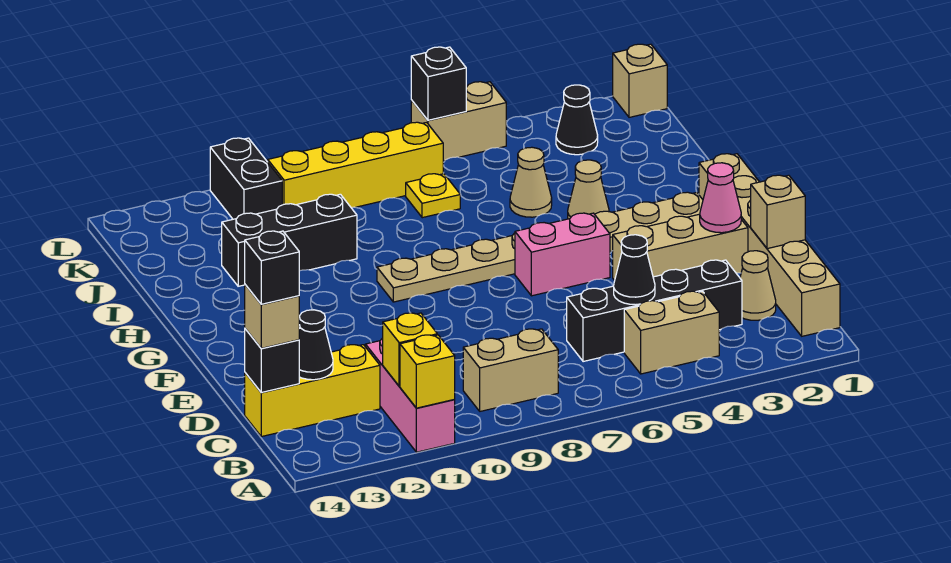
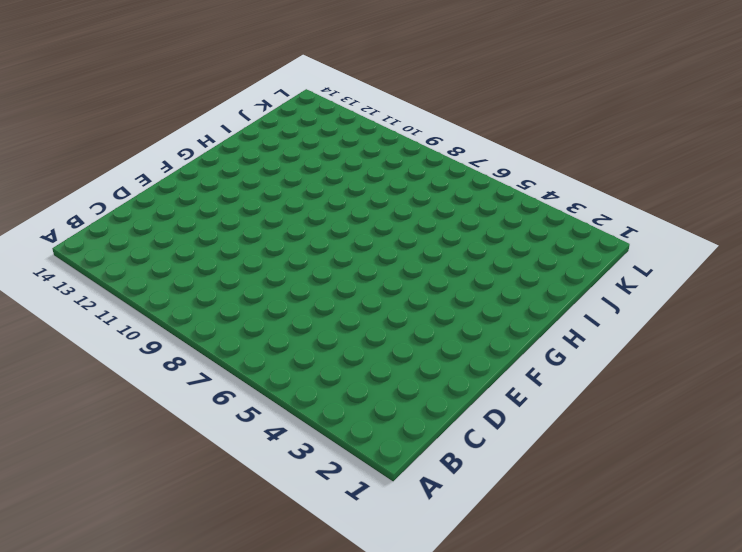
none -> pink brick A11:C11 level 1
none -> tan brick B1:G1 level 1
none -> tan brick B4:B5 level 1

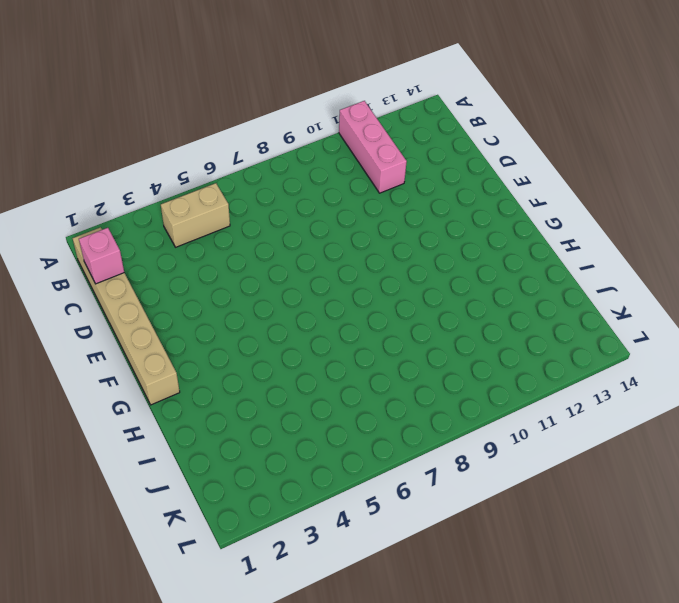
pink brick C1 level 2 -> none
none -> tan brick B8:B9 level 1
none -> tan cone C2 level 1
none -> black brick C3:C6 level 1

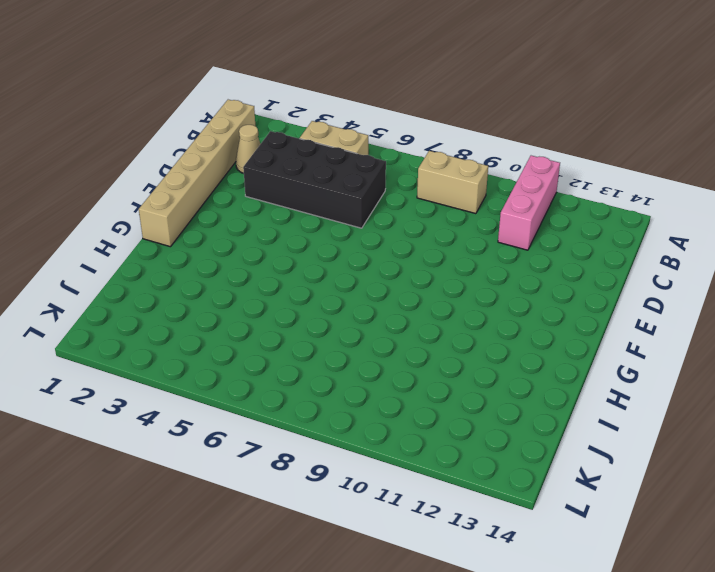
black brick C3:D6 level 1 -> black brick C3:C6 level 1
none -> yellow brick C12:C14 level 1
none -> tan brick E2:E4 level 1
none -> pink brick F5:F6 level 1

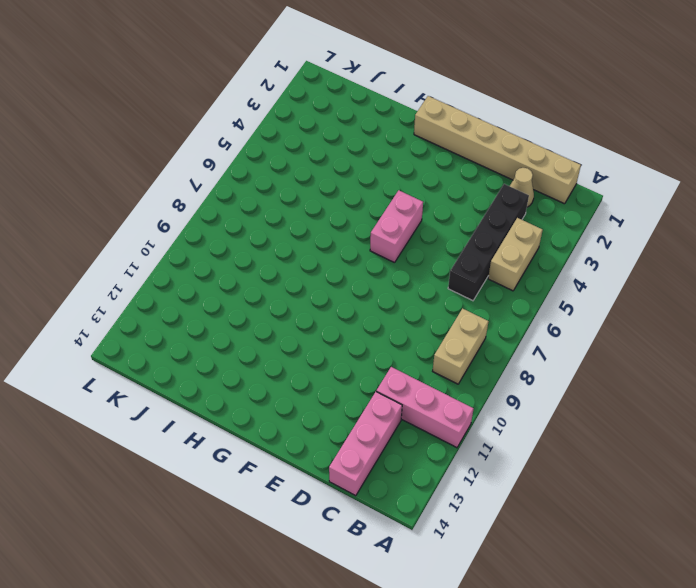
pink brick C12:C14 level 1 -> yellow brick C12:C14 level 1
none -> tan brick E2:E4 level 1
none -> tan plate G2:G9 level 1
none -> tan cone H4 level 1

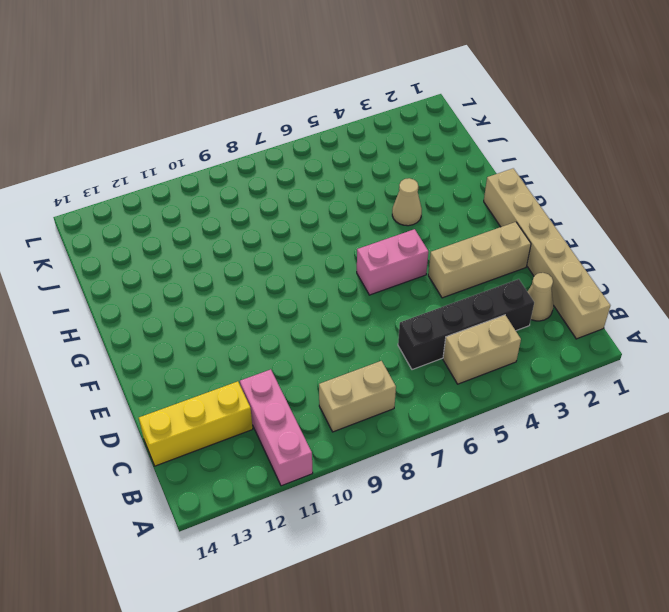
none -> tan plate G2:G9 level 1
none -> tan cone I5 level 1
none -> black brick I10:I12 level 1

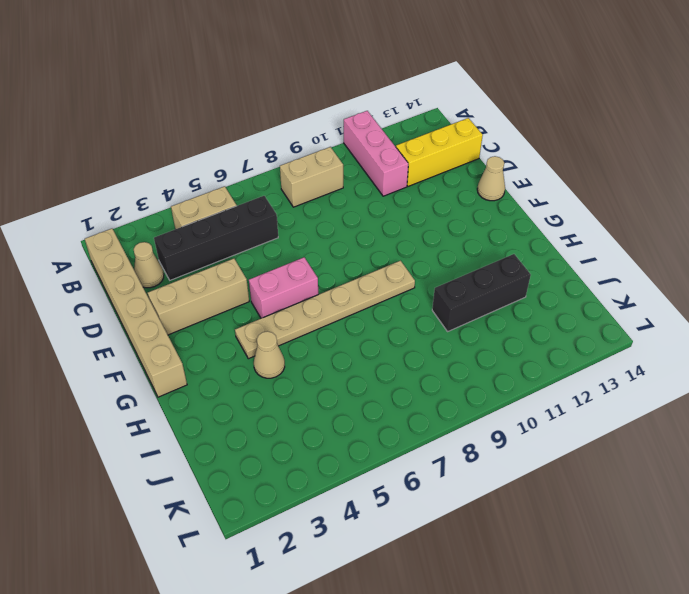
tan cone E14 level 1 -> tan cone I5 level 1
tan plate G4:G9 level 1 -> tan plate G2:G9 level 1
none -> yellow plate J7 level 1
none -> black cone K3 level 1
none -> yellow brick K7:K10 level 1

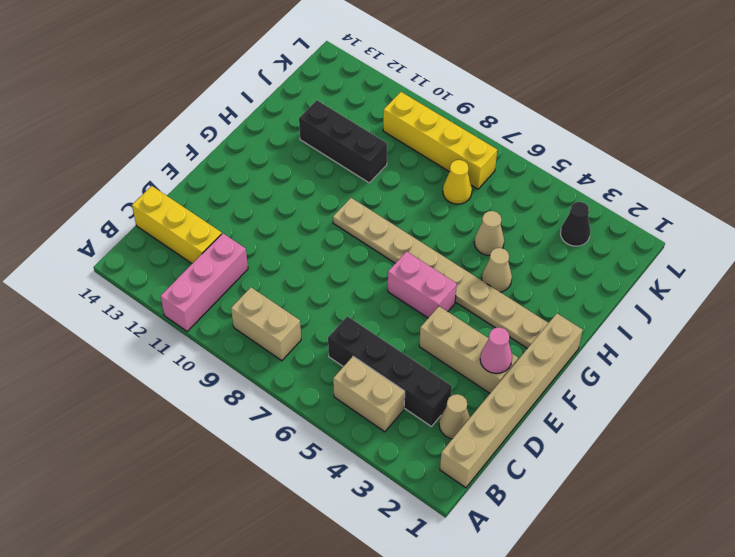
yellow cone J7 level 1 -> yellow plate J7 level 1
none -> black brick K11:L11 level 1
none -> tan brick L1 level 1
none -> tan brick L5:L6 level 1

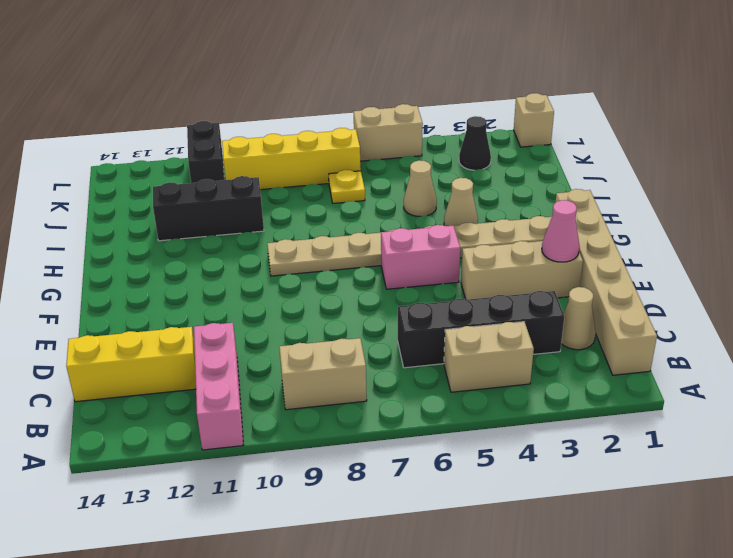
none -> yellow brick A11 level 2
none -> yellow brick B11 level 2
none -> black cone C5 level 2

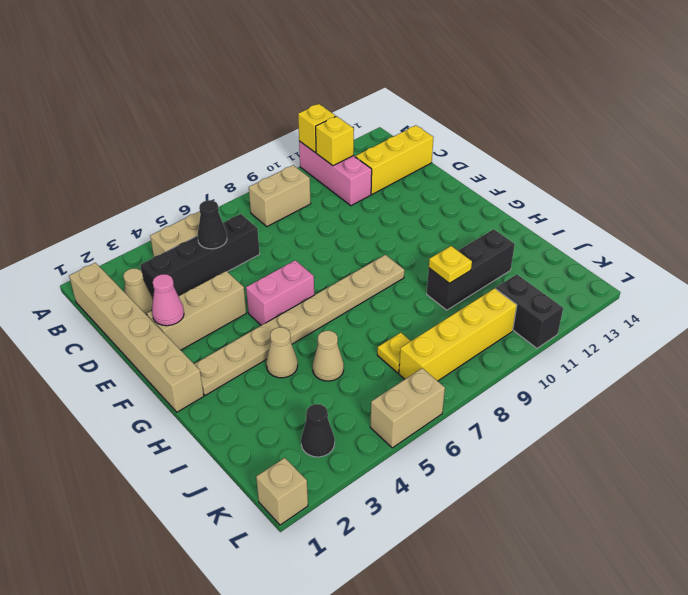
yellow plate I10 level 2 -> none
none -> black cone C13 level 2
none -> black brick C14 level 2
none -> tan brick D1 level 2

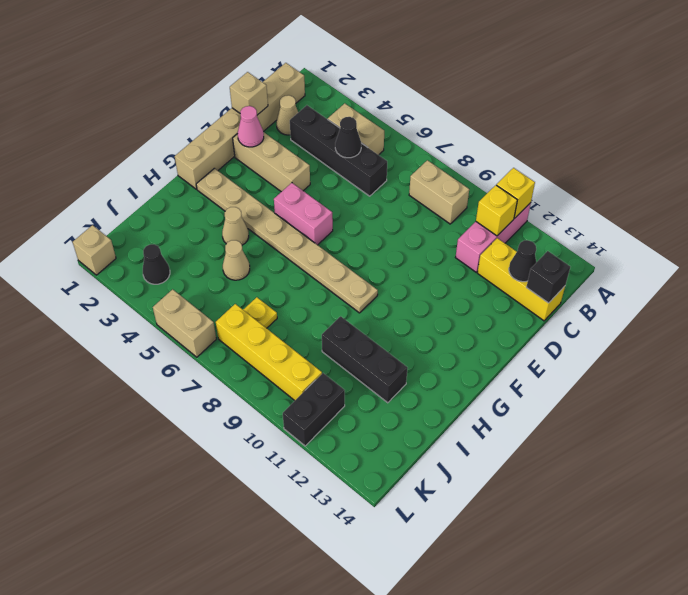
none -> black brick L6 level 2
none -> tan brick C14 level 3
none -> black brick C14 level 4

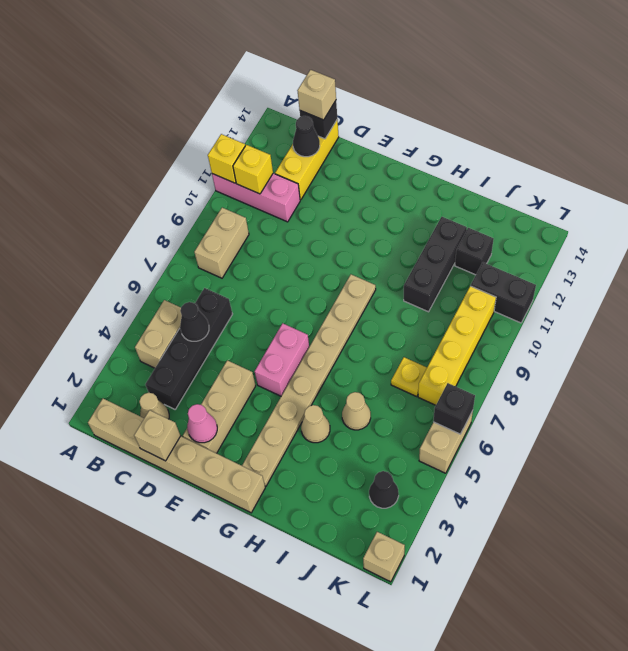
black brick J12 level 1 -> black brick C14 level 4

